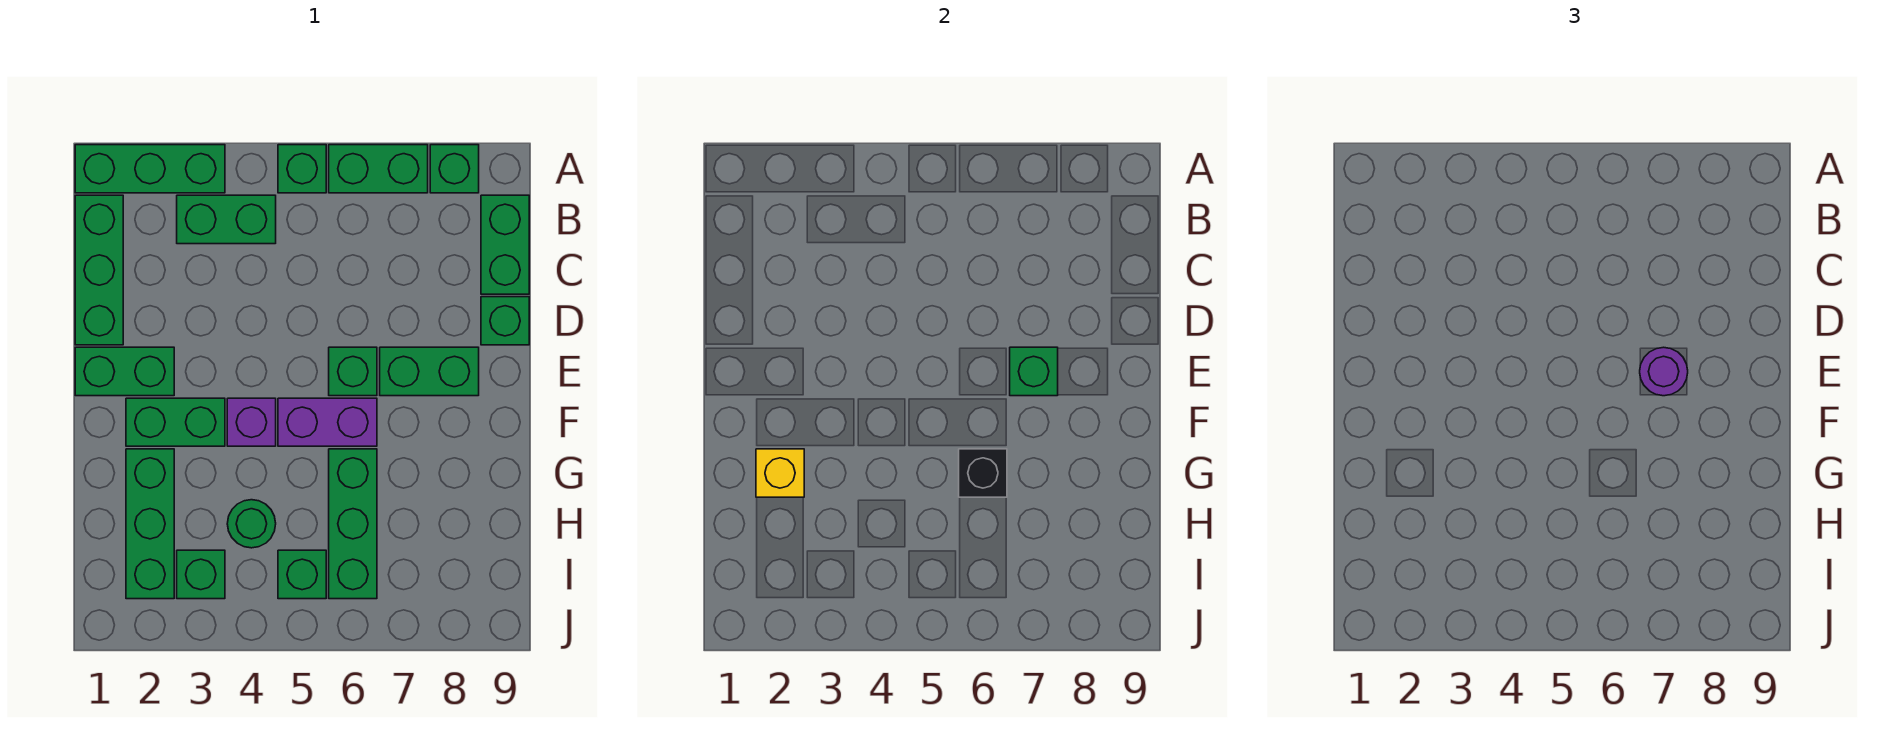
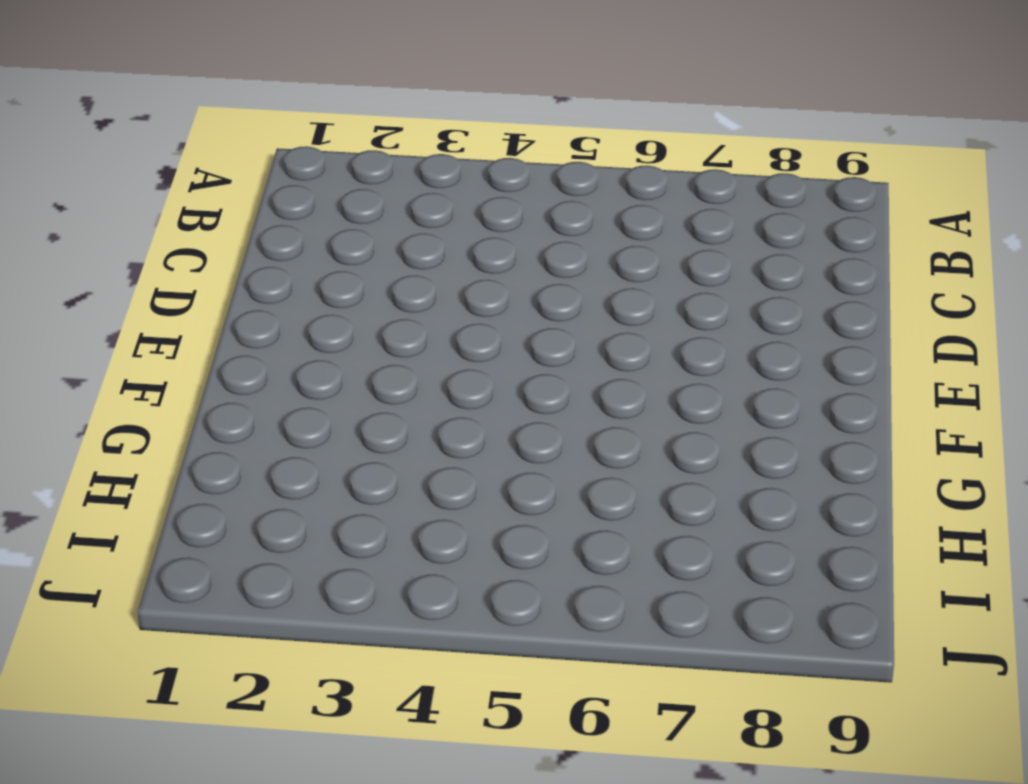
none -> green brick A1:A3 level 1
none -> green brick A5 level 1
none -> green brick A6:A7 level 1

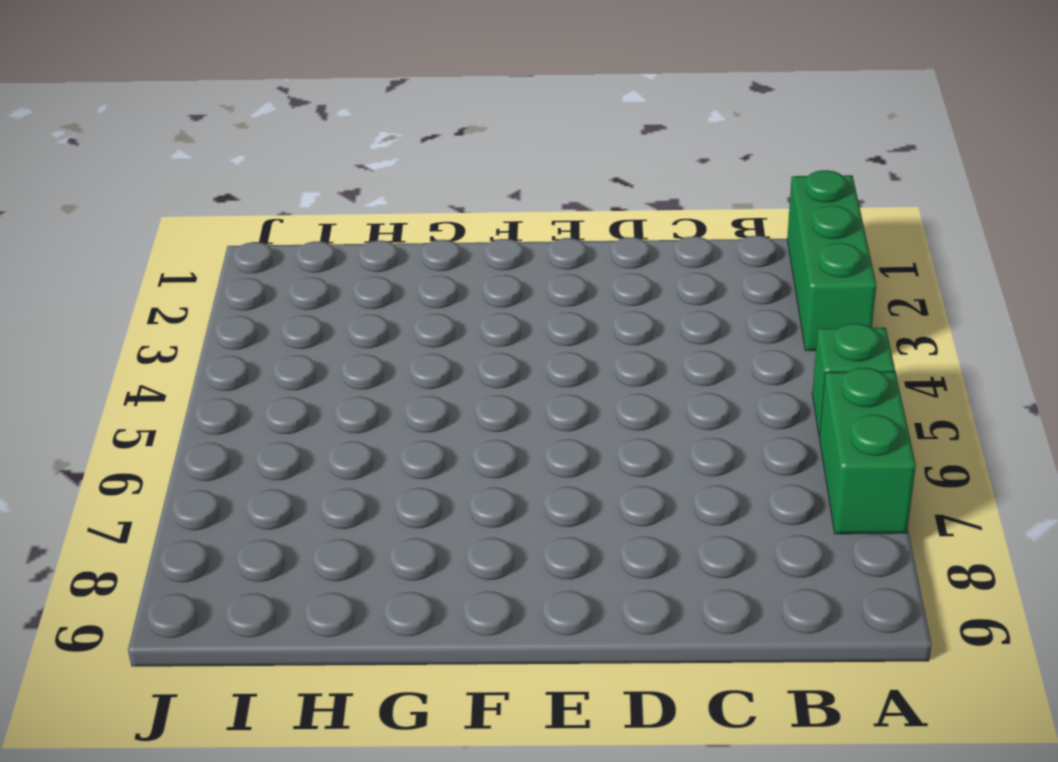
none -> green brick A8 level 1
none -> green brick B1:D1 level 1
none -> green brick B3:B4 level 1

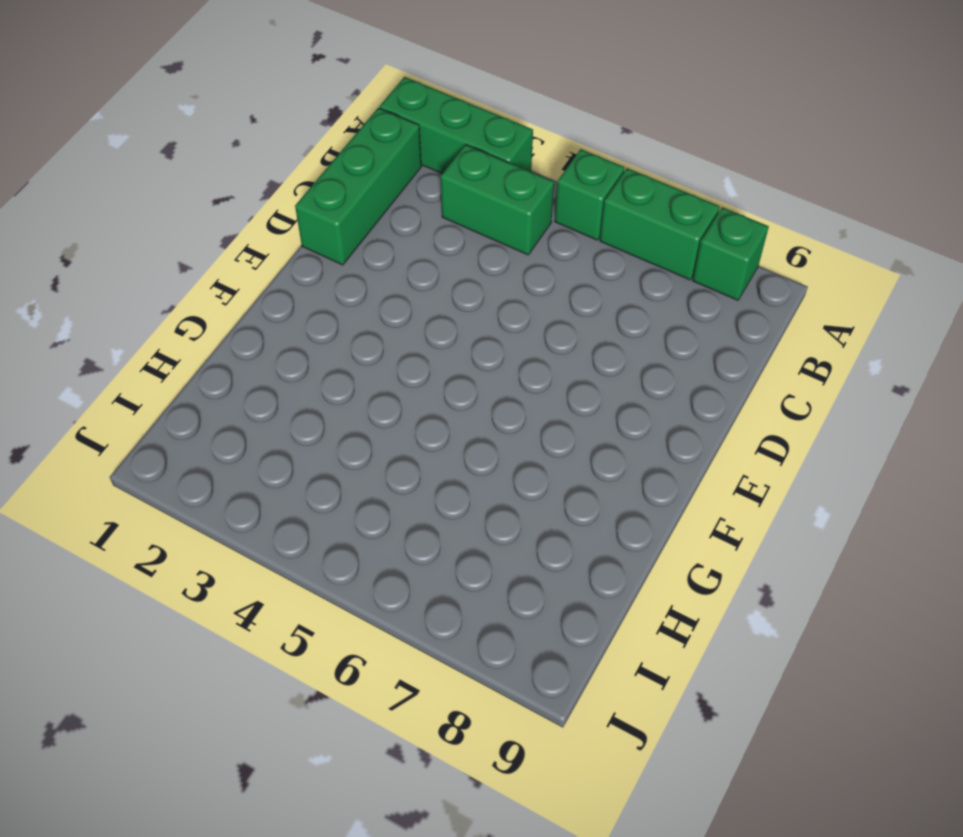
none -> green brick B9:C9 level 1
none -> green brick D9 level 1
none -> green brick E1:E2 level 1

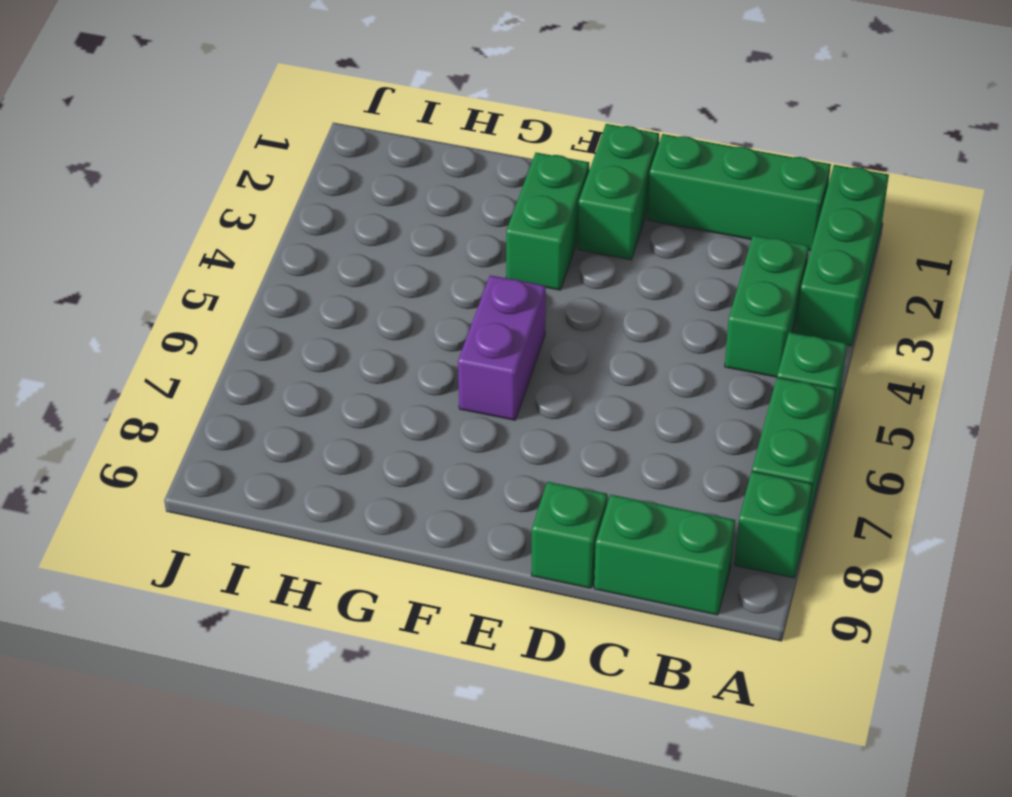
none -> green brick E6 level 1
none -> green brick E7:E8 level 1
none -> purple brick F4 level 1

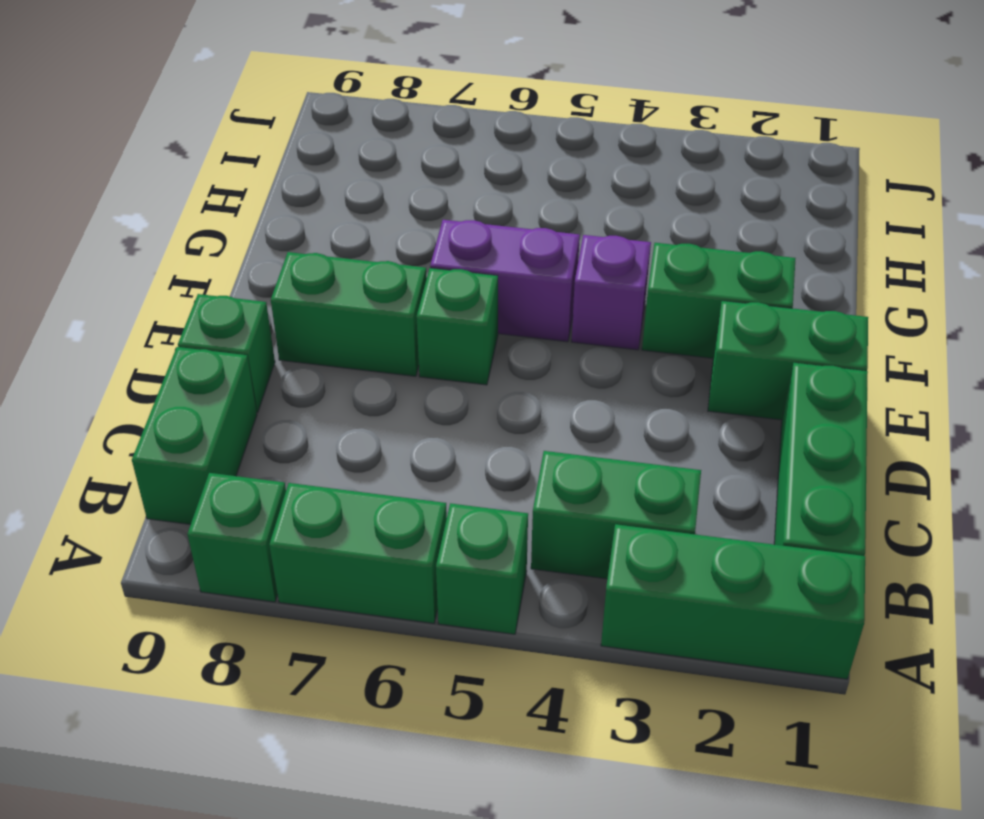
none -> green brick G2:I2 level 1
none -> green brick G6:I6 level 1
none -> green round brick H4 level 1

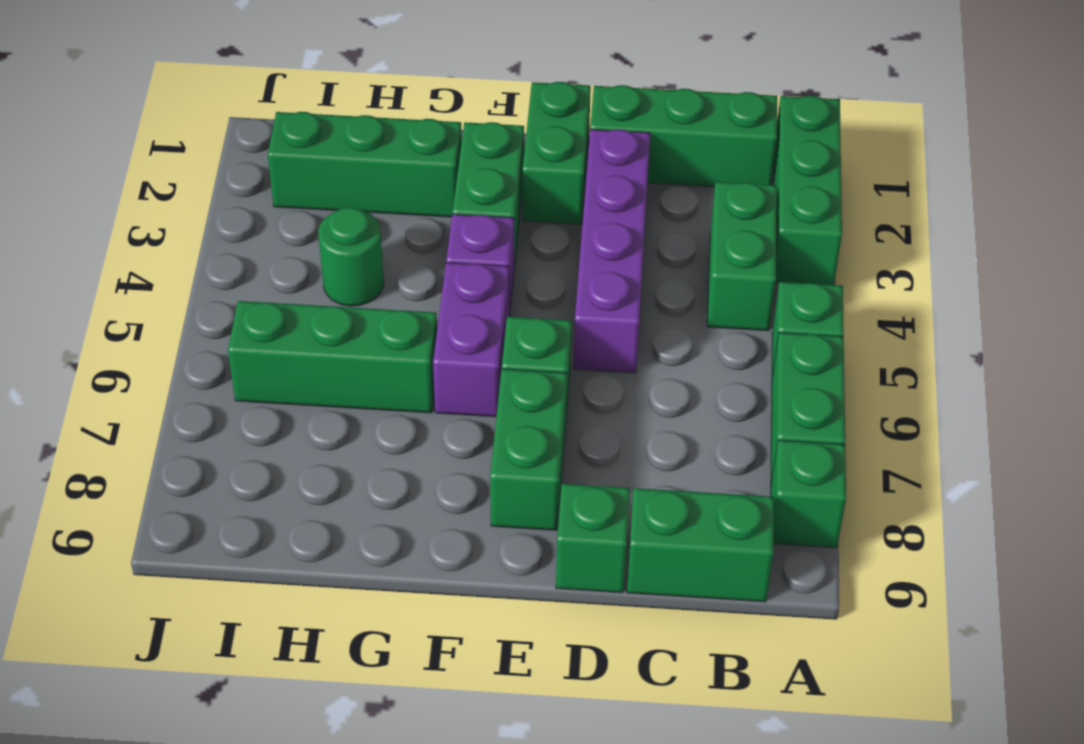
purple brick D2:D5 level 1 -> none
none -> green brick I3 level 1
none -> green brick I5 level 1
none -> green brick E7 level 2

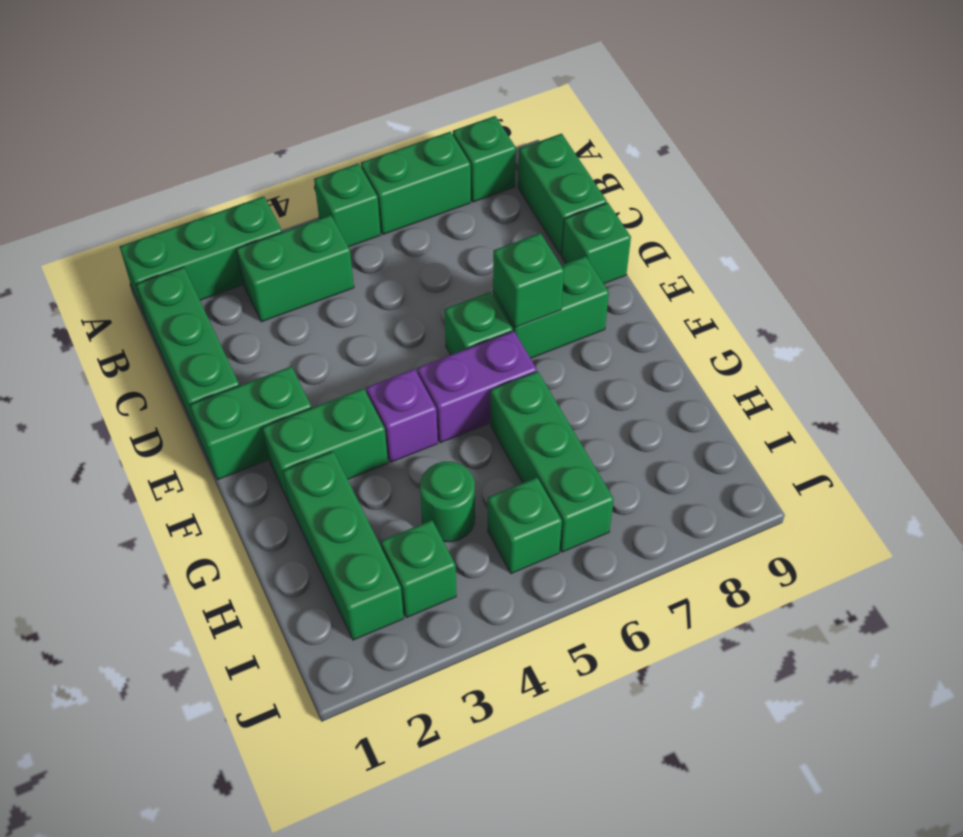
none -> yellow brick G2 level 2
none -> black brick G6 level 2
none -> purple round brick E7 level 3

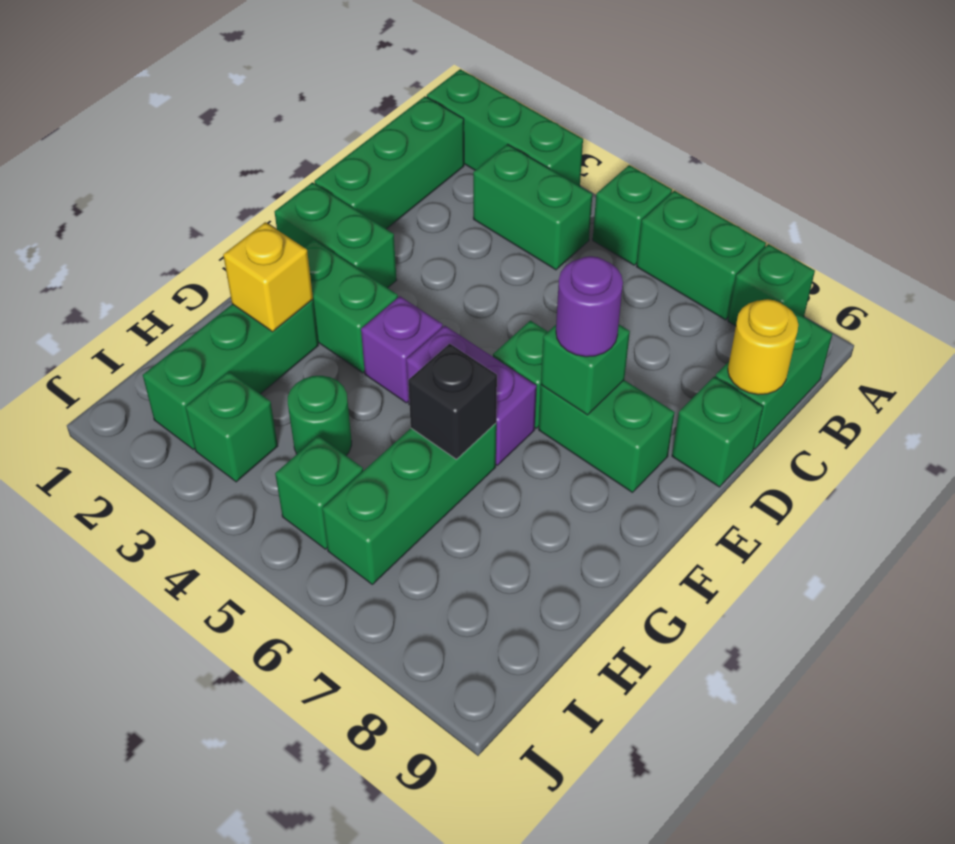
yellow round brick C9 level 2 -> none

